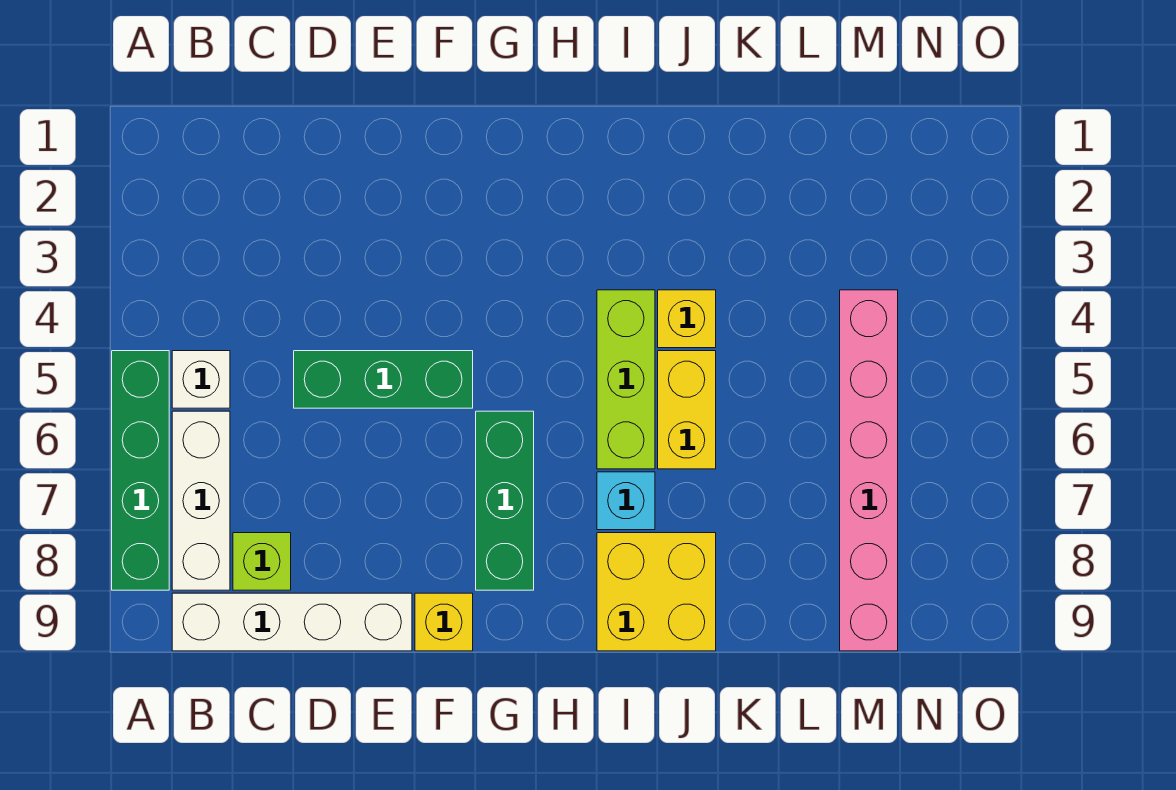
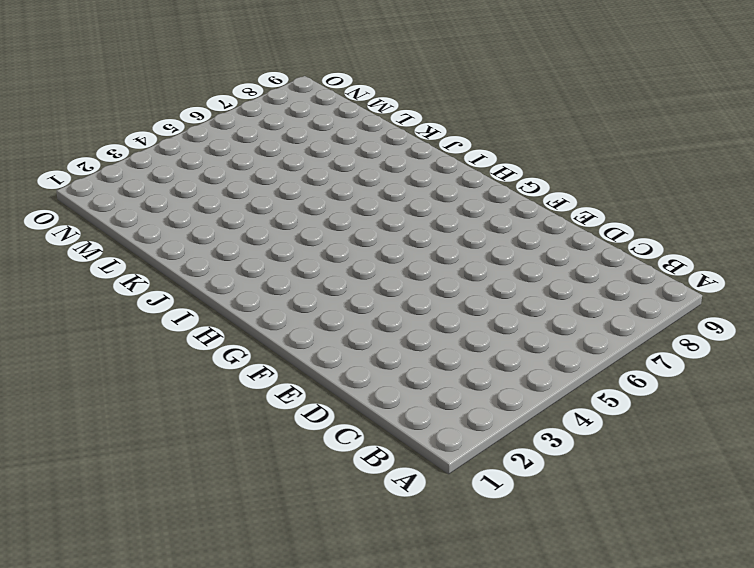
none -> green brick A5:A8 level 1
none -> white brick B5 level 1
none -> white brick B6:B8 level 1

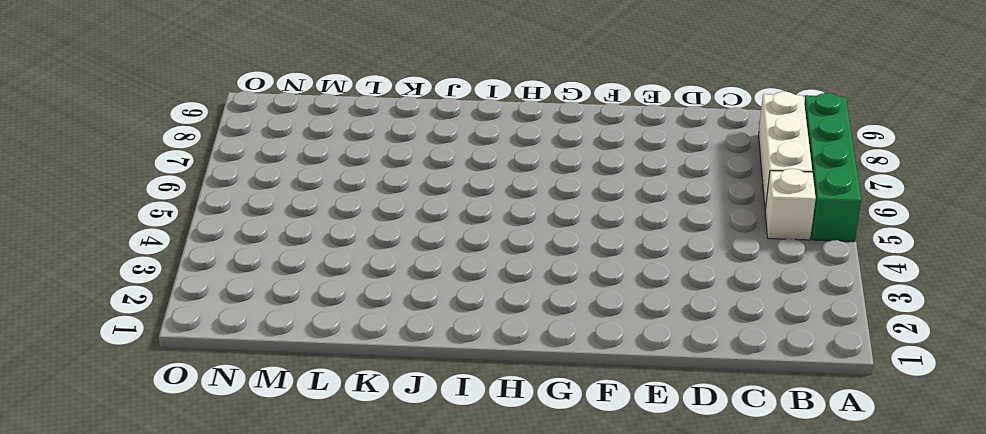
none -> white brick B9:E9 level 1
none -> lime brick C8 level 1
none -> green brick D5:F5 level 1

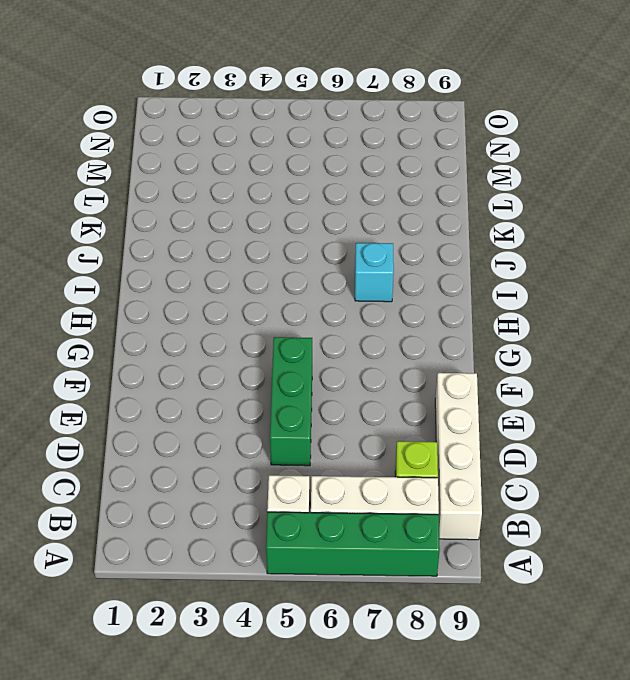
none -> yellow brick F9 level 1
none -> green brick G6:G8 level 1
none -> lime brick I4:I6 level 1

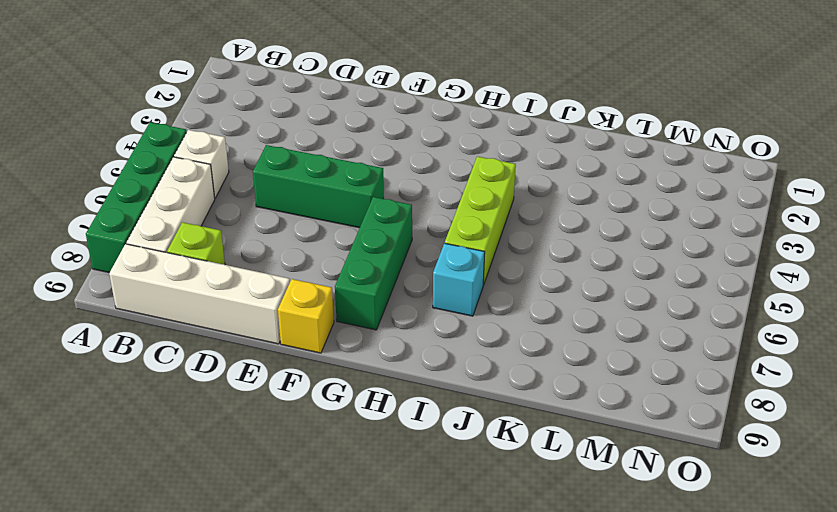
none -> yellow brick I8:J9 level 1
none -> yellow brick J4 level 1
none -> yellow brick J5:J6 level 1

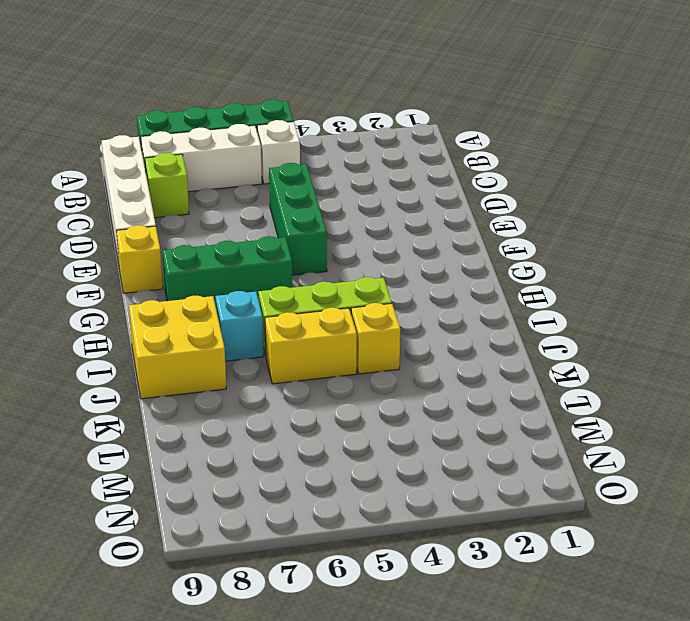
none -> pink brick M4:M9 level 1

